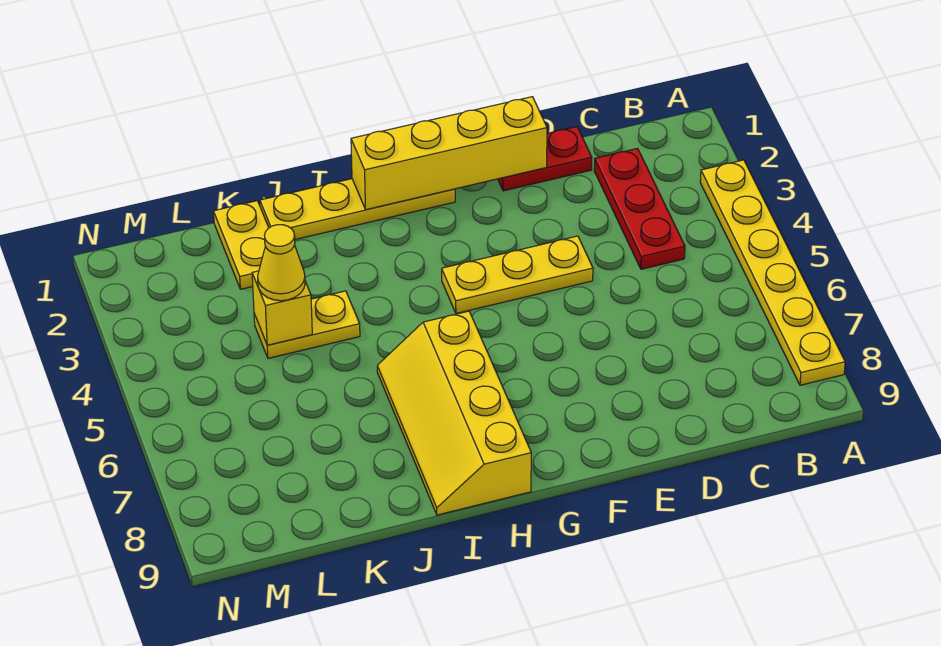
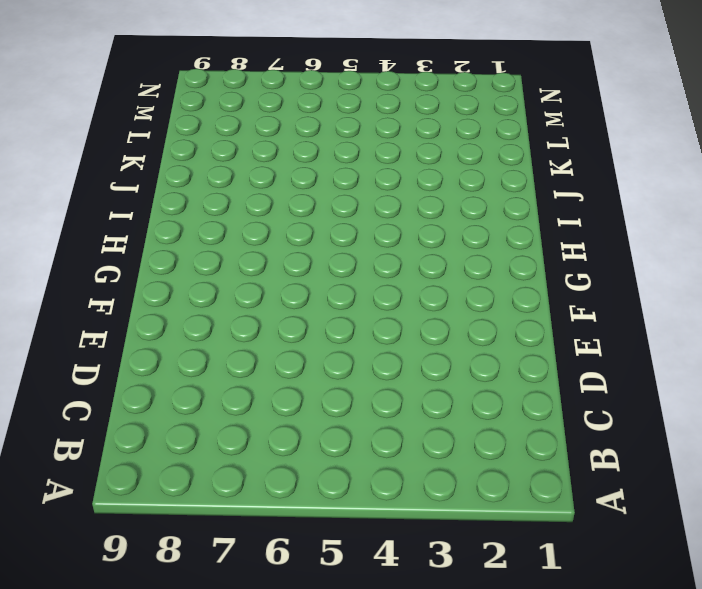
none -> yellow plate A3:A8 level 1
none -> red plate C2:C4 level 1

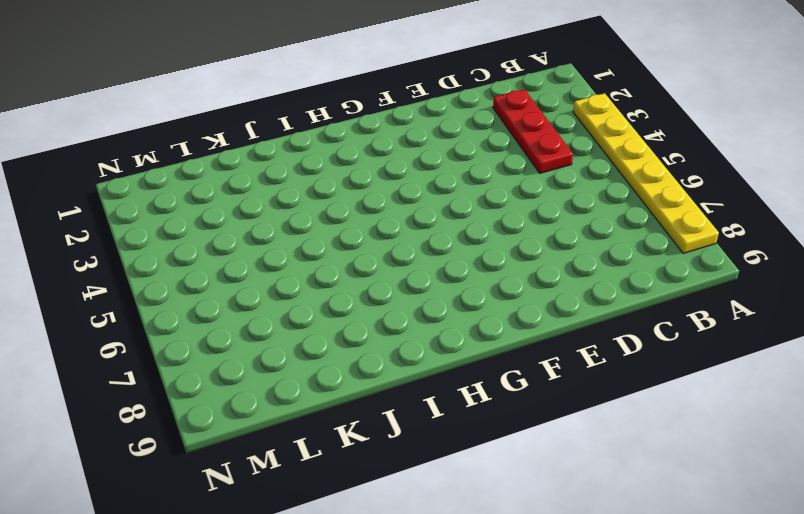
none -> red plate D1:E1 level 1
none -> yellow plate E4:G4 level 1

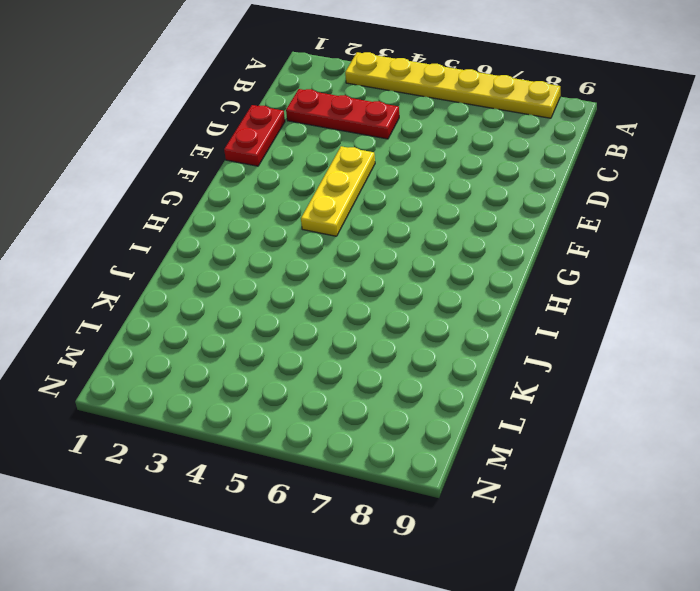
none -> yellow plate G1:J1 level 1
none -> yellow slope H6:I9 level 1 top H

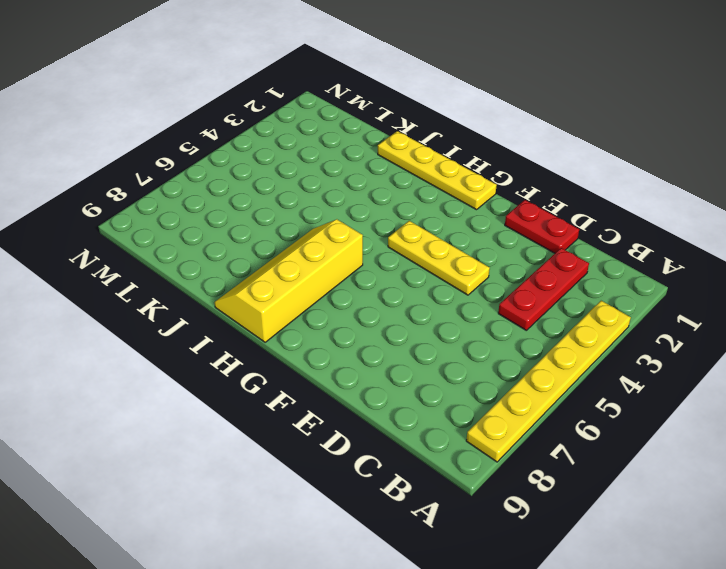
none -> yellow plate J4:K4 level 1
none -> yellow plate K1:K2 level 1

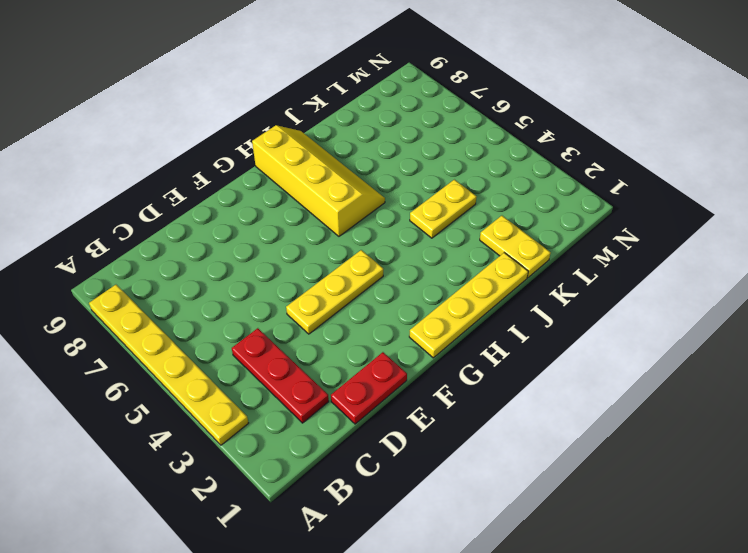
none -> yellow brick E1:H1 level 2
none -> yellow brick K4 level 2

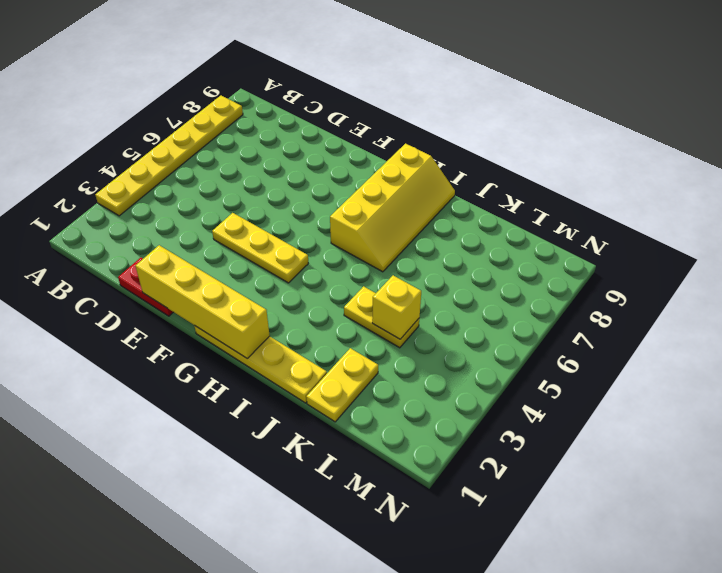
none -> red plate C2:C4 level 1
none -> yellow cone K4 level 3

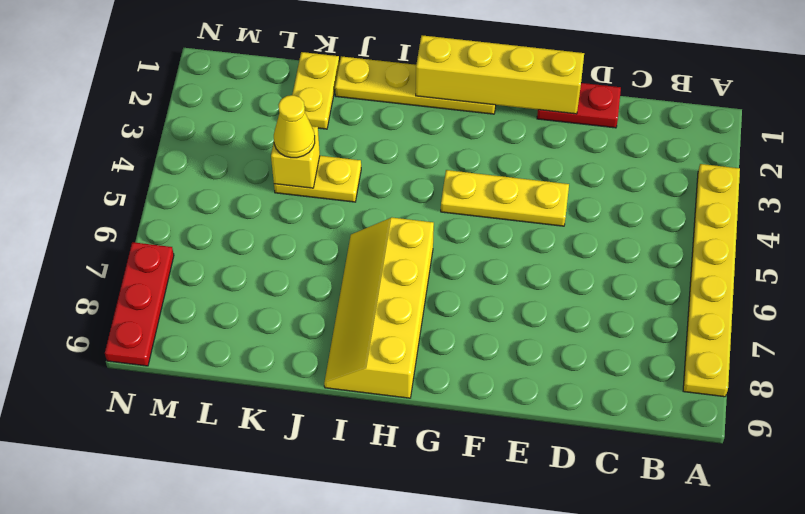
red plate N7:N9 level 1 -> red plate C2:C4 level 1

